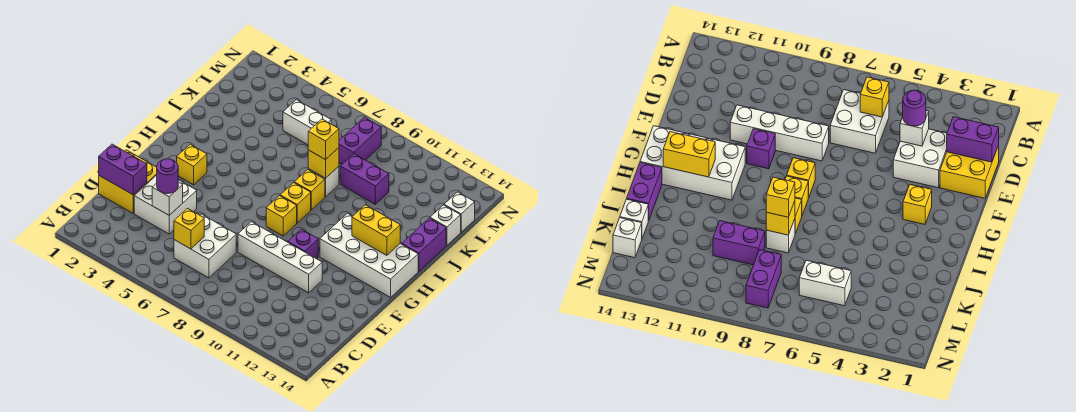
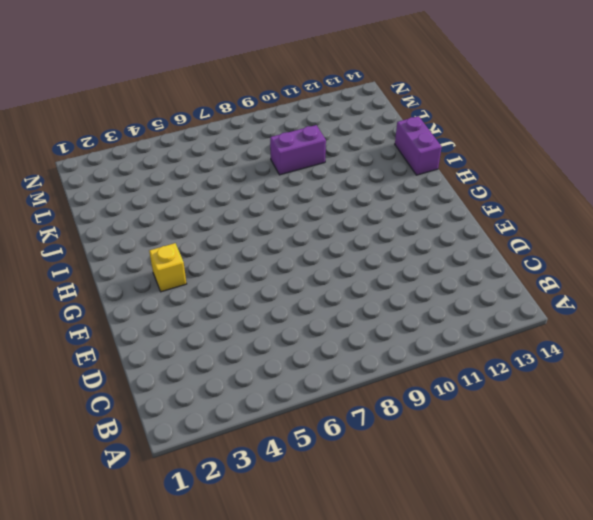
none -> white brick C6:D7 level 1
none -> yellow brick D1:E2 level 1
none -> white brick D3:E4 level 1

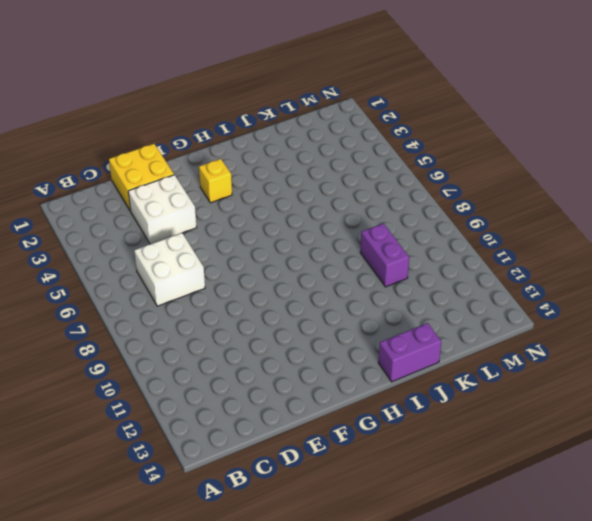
none -> white brick E8:E11 level 1
none -> purple brick F10 level 1
none -> yellow brick G8 level 1

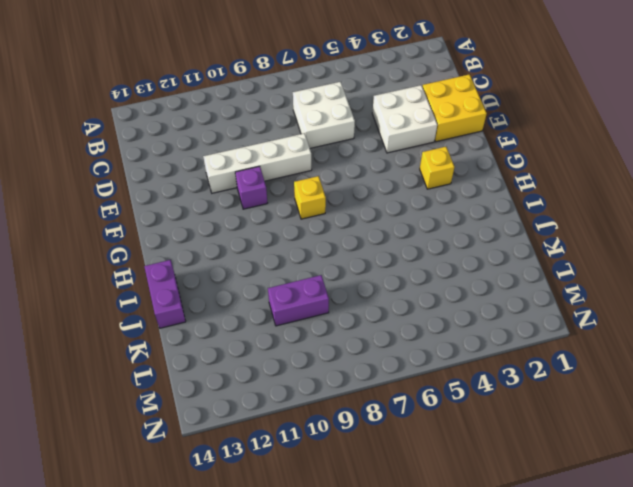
none -> white brick G11:H14 level 1
none -> yellow brick H8 level 1
none -> yellow brick I8 level 1

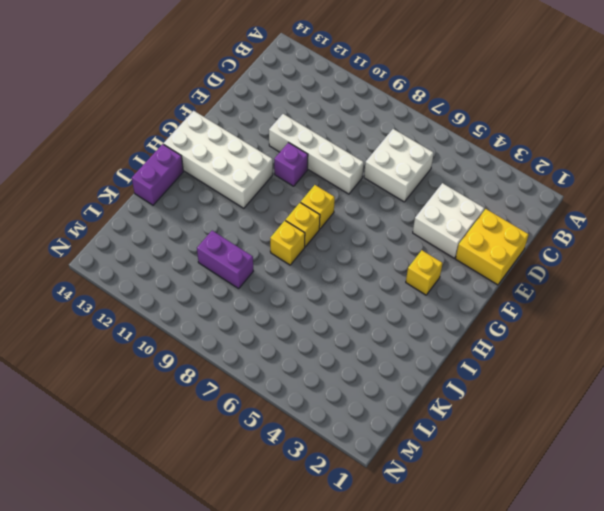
none -> white brick J8 level 1
none -> white brick K14 level 1
none -> white brick L5:L6 level 1

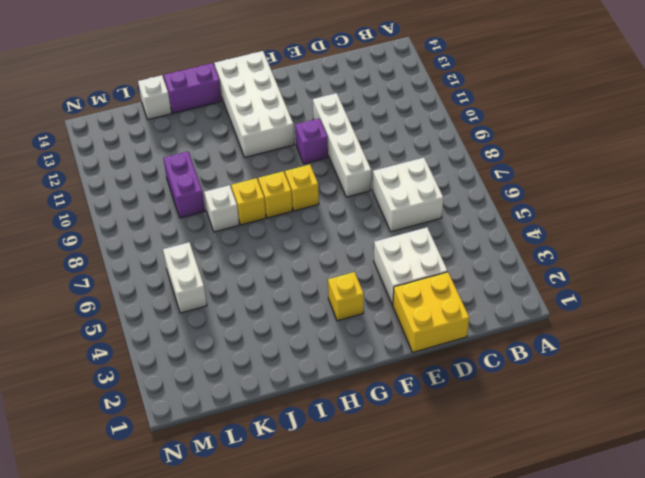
none -> purple brick L8:M8 level 1
none -> white brick L14 level 1
none -> yellow brick C6 level 2

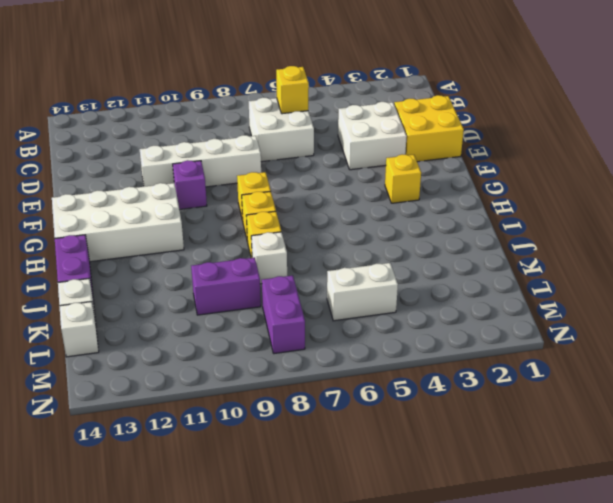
none -> purple brick D1:D2 level 2
none -> white brick D4 level 2
none -> yellow brick H12:H13 level 2

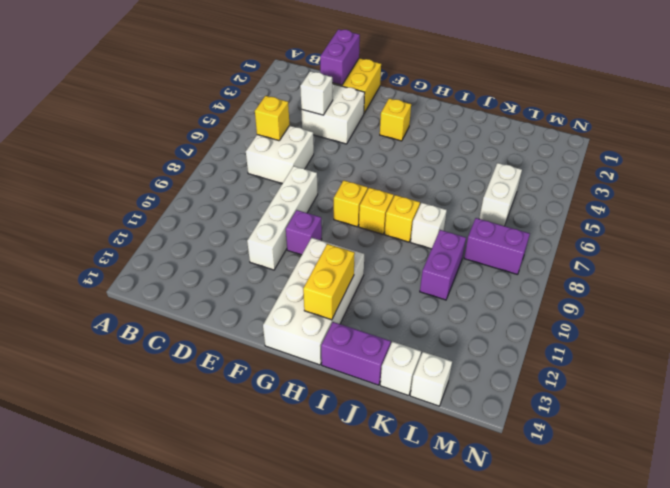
none -> yellow brick J8 level 2
none -> purple round brick D4 level 3
none -> yellow brick J8 level 3

